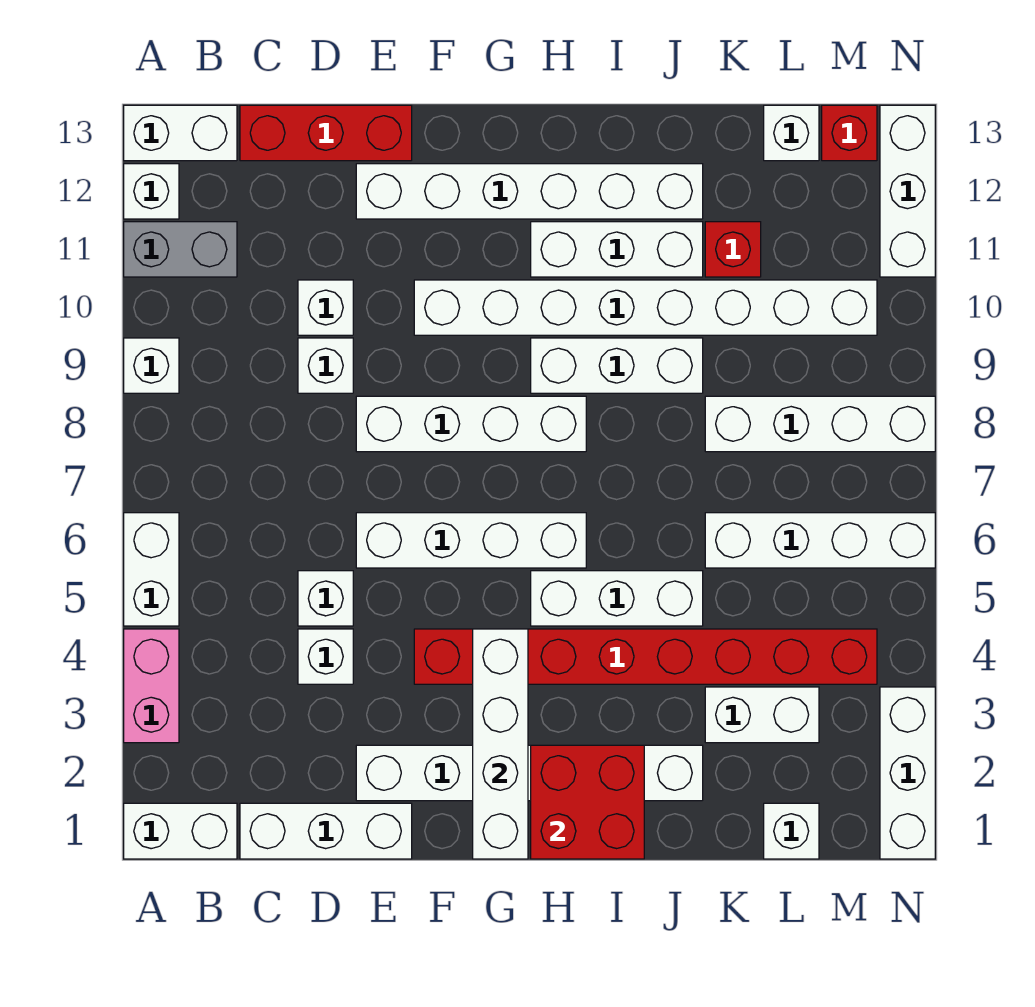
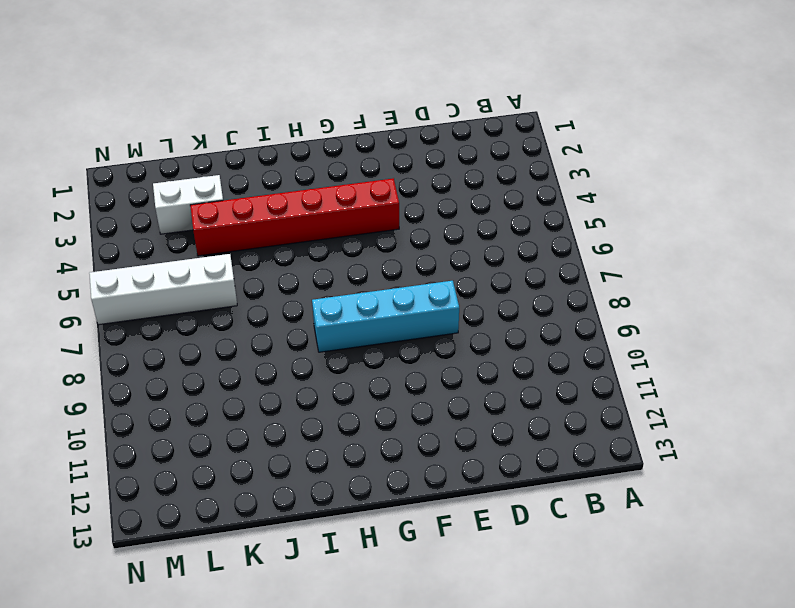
cyan brick E8:H8 level 1 -> white brick E8:H8 level 1
red brick F4:K4 level 1 -> red brick F4:M4 level 1
none -> white brick A1:B1 level 1
none -> pink brick A3:A4 level 1
none -> white brick A5:A6 level 1
none -> white brick A9 level 1

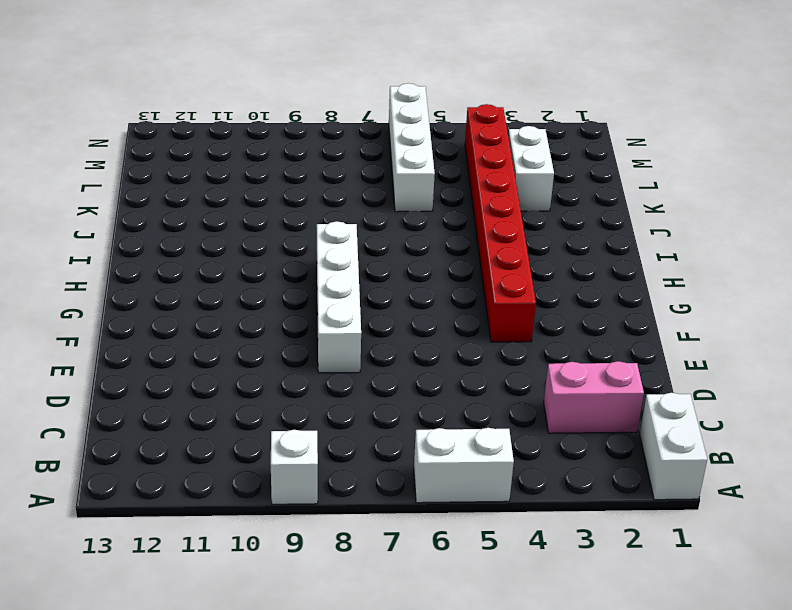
pink brick C2:C3 level 1 -> pink brick A3:A4 level 1
none -> grey brick A11:B11 level 1
none -> white brick A12 level 1
none -> white brick A13:B13 level 1
none -> white brick C1:E1 level 1

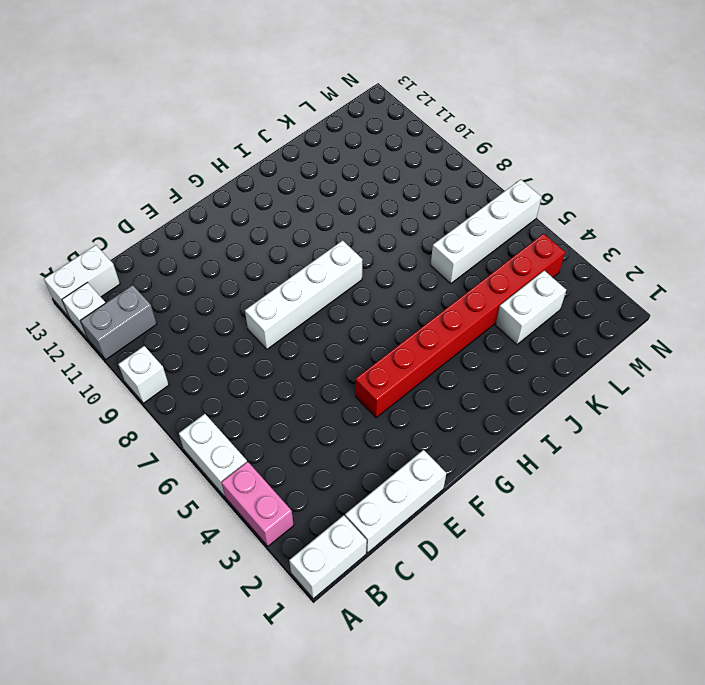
none -> red brick C13:E13 level 1
none -> white brick D4 level 1
none -> white brick D5 level 1
none -> white brick D9 level 1

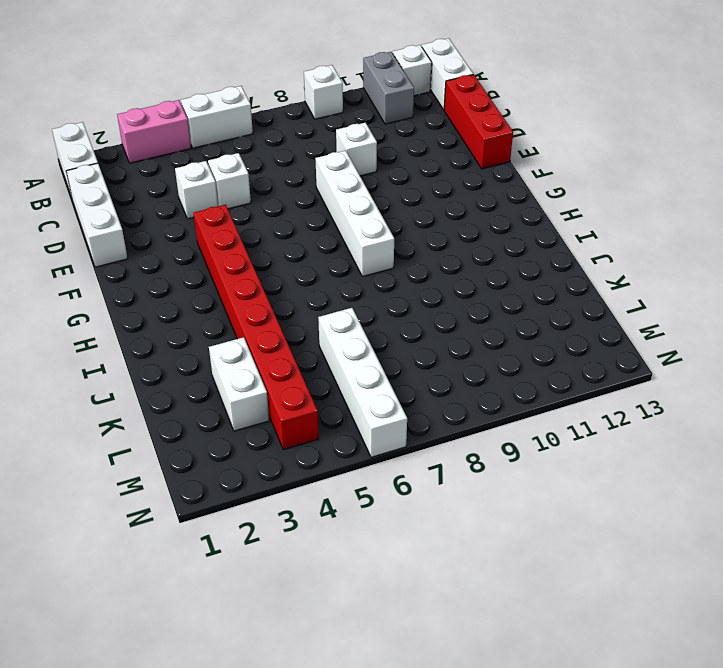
none -> white brick D10 level 1
none -> white brick E2:J2 level 1
none -> white brick E6:H6 level 1
none -> white brick E12:J12 level 1

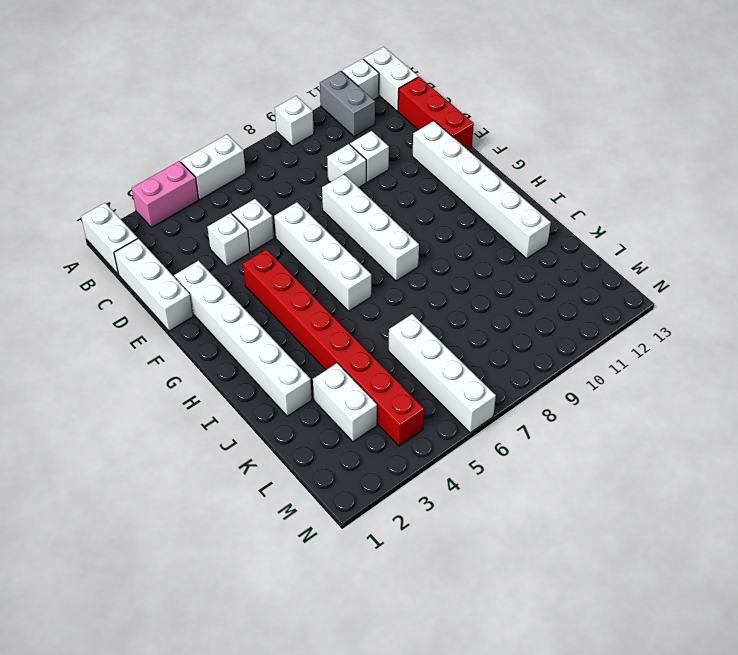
none -> white brick F10:M10 level 1
none -> white brick H5:J5 level 1
none -> white brick H9:J9 level 1
none -> white brick H11:J11 level 1

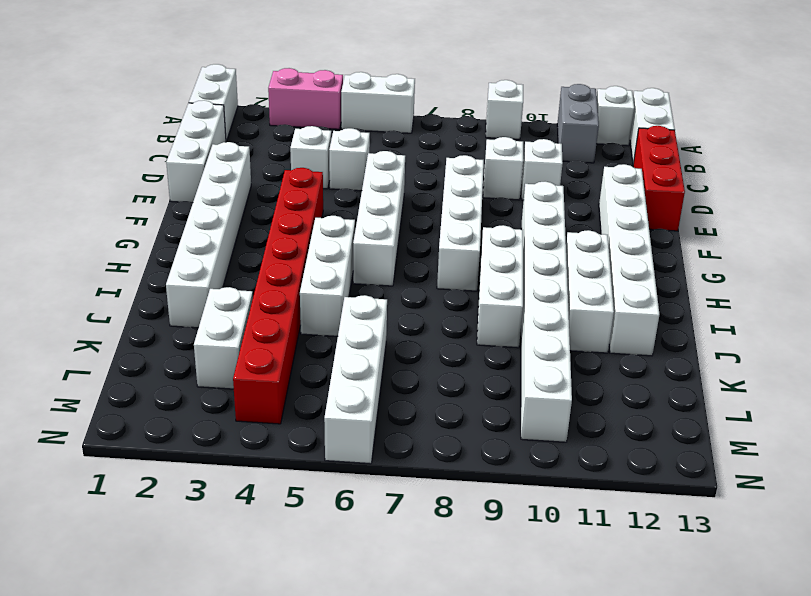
none -> white brick K8:N8 level 1
none -> red brick K11 level 1
none -> white brick L1 level 1
none -> white brick L13 level 1

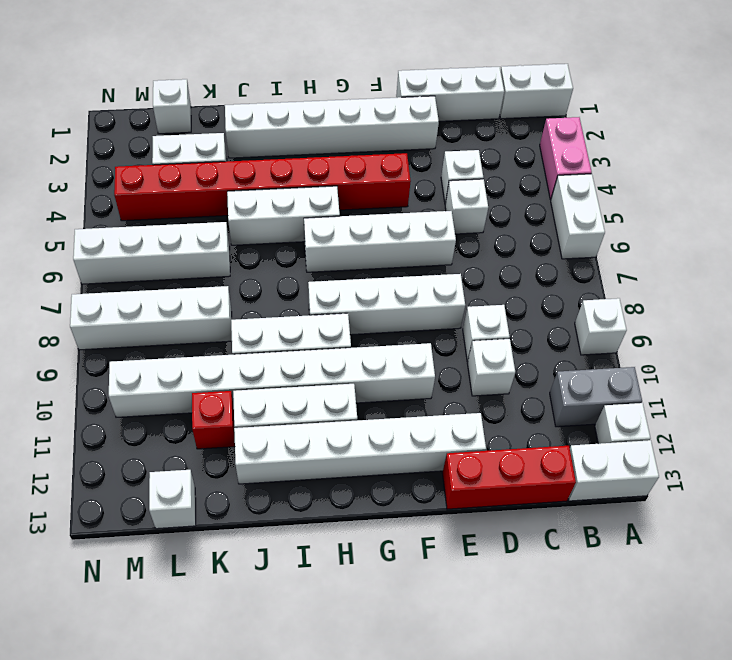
none -> red brick M13 level 1
none -> white brick N1:N3 level 1
none -> white brick N11:N13 level 1
none -> white brick G1:G4 level 2

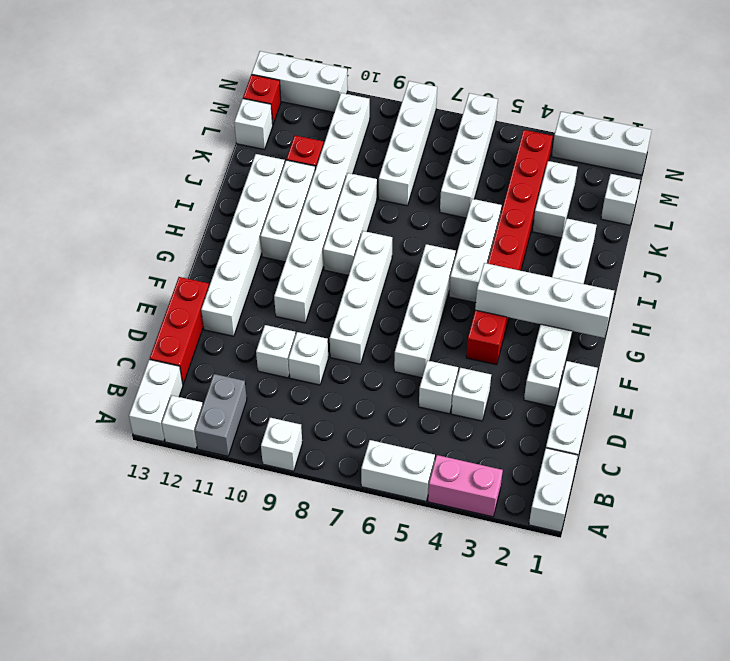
none -> red brick H1:I2 level 2

